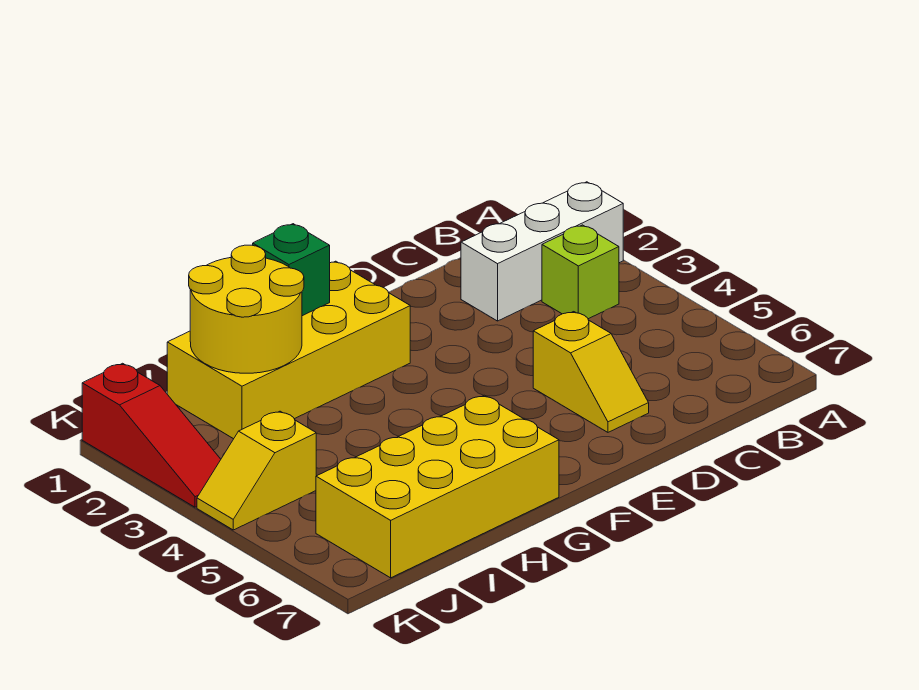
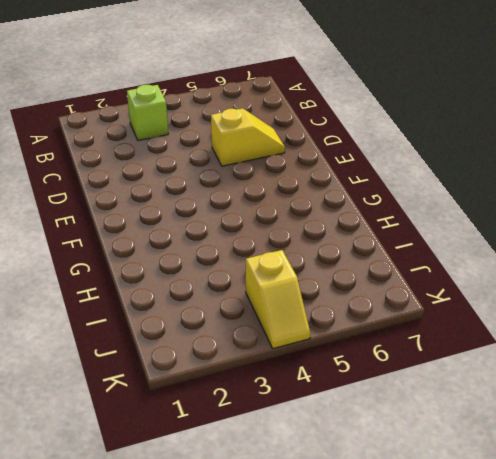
none -> white brick A2:C2 level 1
none -> yellow brick F1:I2 level 1

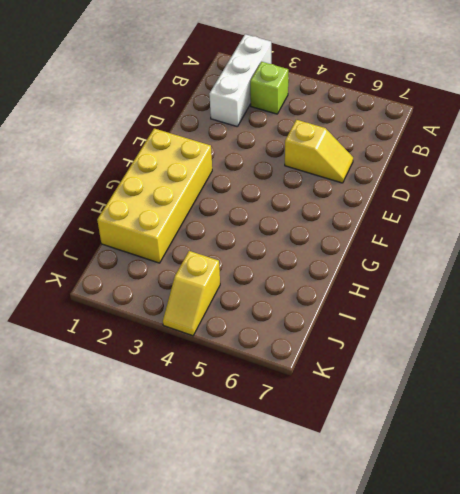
none -> yellow brick G6:J7 level 1
none -> red slope K1:K3 level 1 top 1

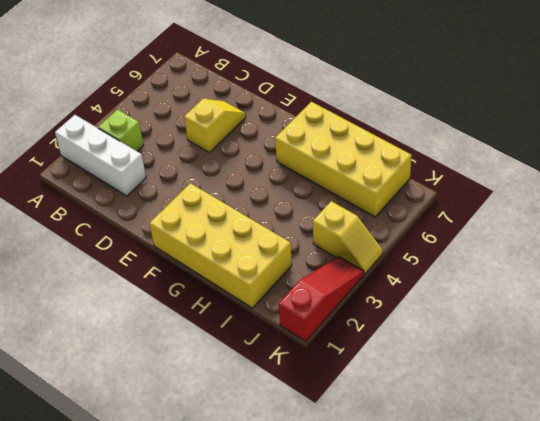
none -> green brick G1 level 2
none -> yellow round brick H1:I2 level 2

